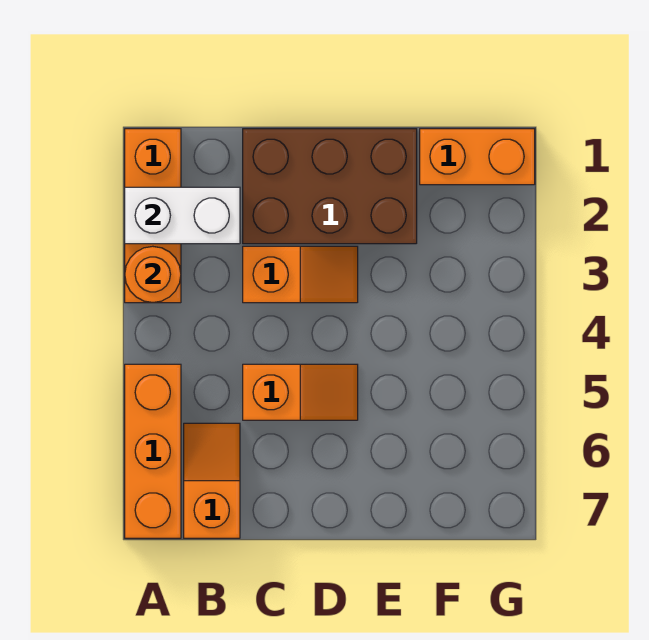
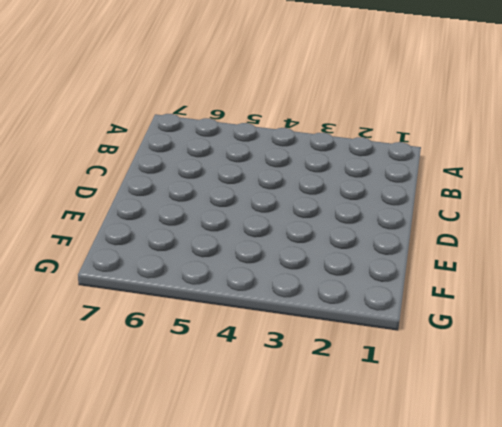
none -> orange brick A1:A3 level 1
none -> orange brick A5:A7 level 1

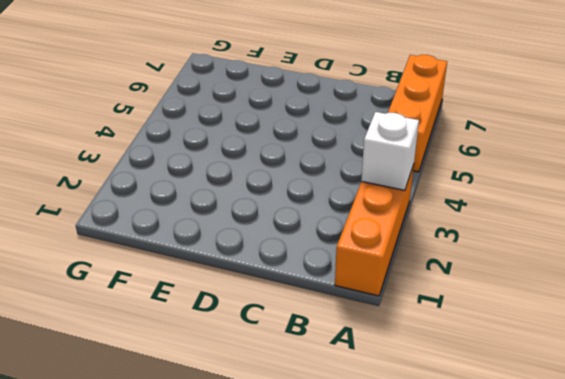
white brick A3 level 2 -> orange round brick A3 level 2
none -> orange slope B6:B7 level 1 top 7
none -> brown brick C1:E2 level 1

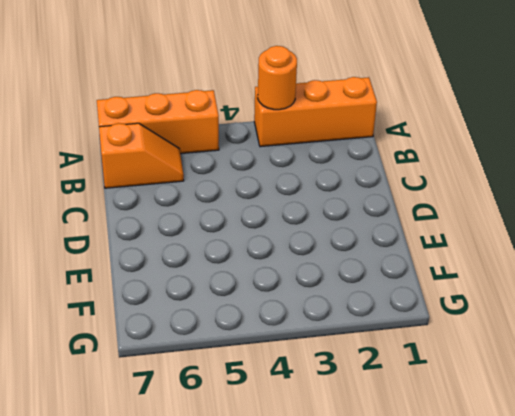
none -> brown brick C1:E2 level 1
none -> orange slope C3:D3 level 1 top C

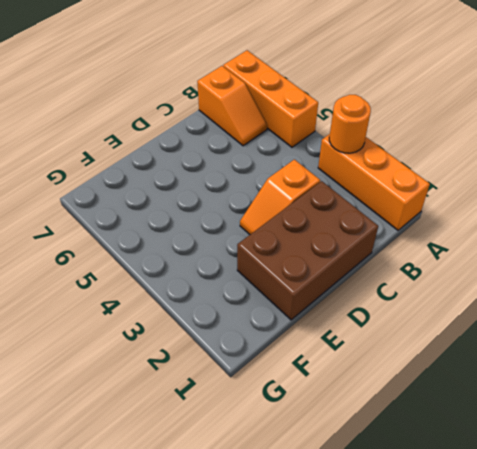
none -> orange slope C5:D5 level 1 top C
none -> orange brick F1:G1 level 1

